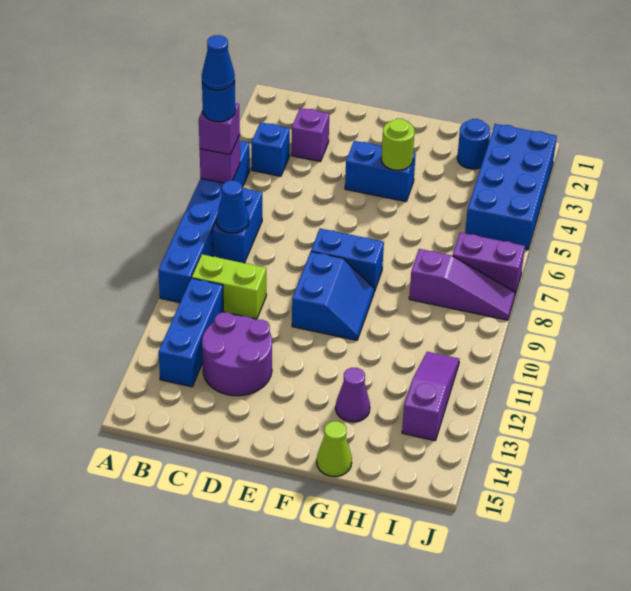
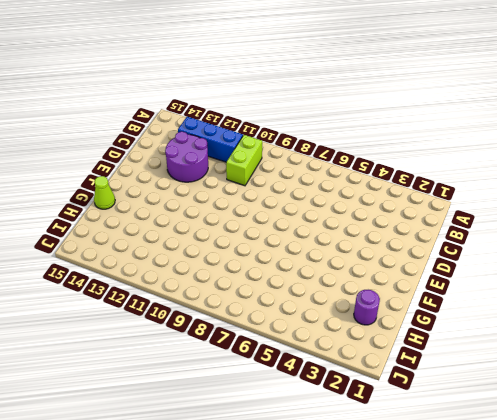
purple round brick H2 level 1 -> blue round brick H2 level 1
none -> blue brick A5:A10 level 1
none -> blue brick B4 level 1
none -> blue brick B7:B8 level 1

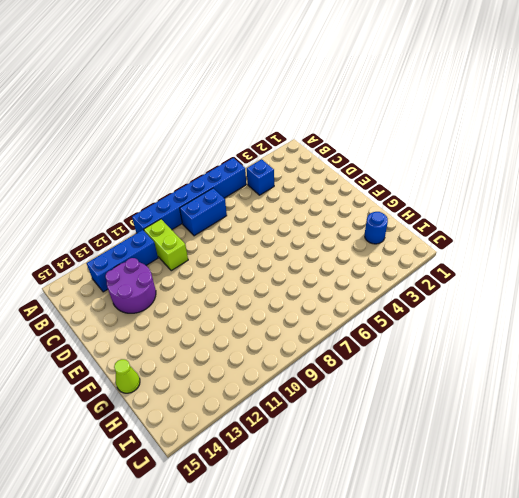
none -> purple brick C3 level 1
none -> blue brick E4:F4 level 1
none -> blue brick E8:F8 level 1

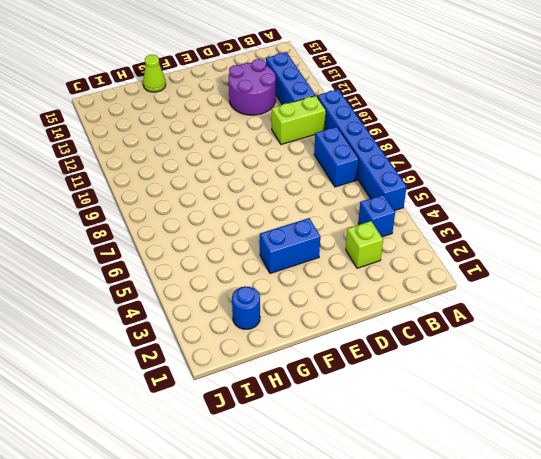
lime brick C3 level 1 -> purple brick C3 level 1
none -> blue brick E8:F8 level 1
none -> blue slope E9:F10 level 1 top E
none -> purple cone G13 level 1

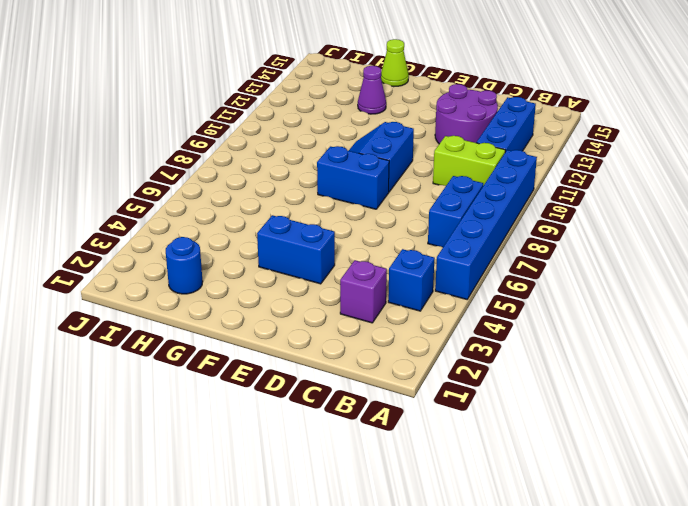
none -> purple slope H8:J8 level 1 top H
none -> blue brick I2:J5 level 1
none -> purple brick I7:J7 level 1

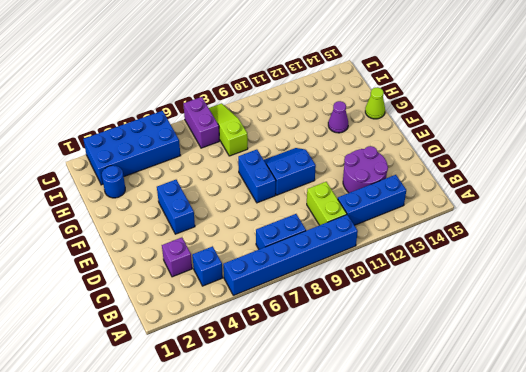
lime slope H8:J8 level 1 top H -> purple slope H8:J8 level 1 top H
none -> purple slope I11:I13 level 1 top 13
none -> purple brick A6 level 2
none -> blue cone B8 level 2

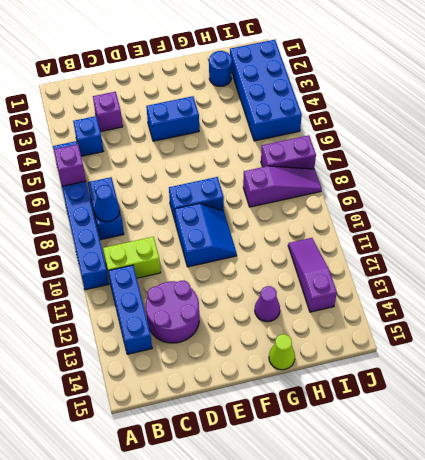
none -> lime round brick F4 level 2
none -> purple brick A6 level 3
none -> blue round brick A6 level 4

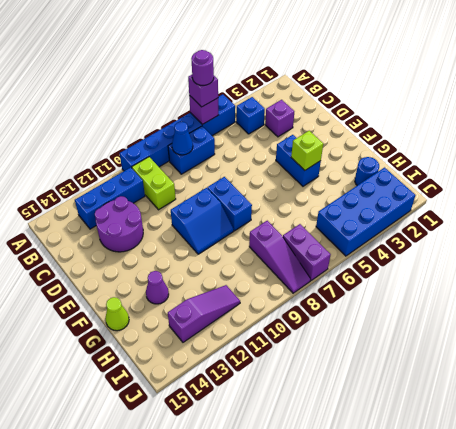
purple round brick A6 level 4 -> blue round brick A6 level 4
lime brick F4 level 2 -> lime round brick F4 level 2
none -> blue cone A6 level 5

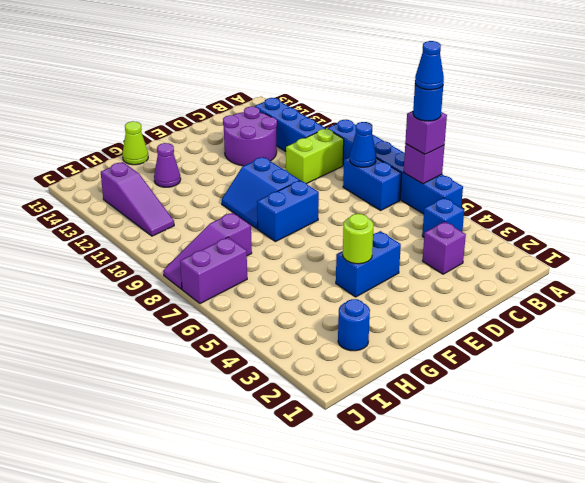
none -> blue brick I2:J5 level 1

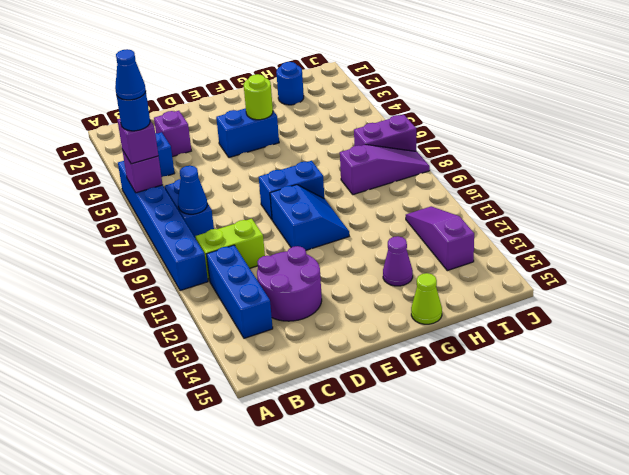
none -> blue brick I2:J5 level 1

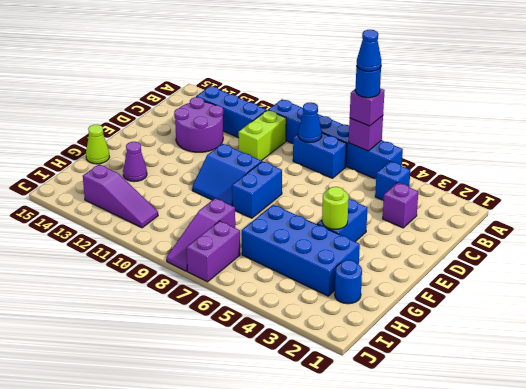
blue brick G3:H6 level 1 -> blue brick I2:J5 level 1

